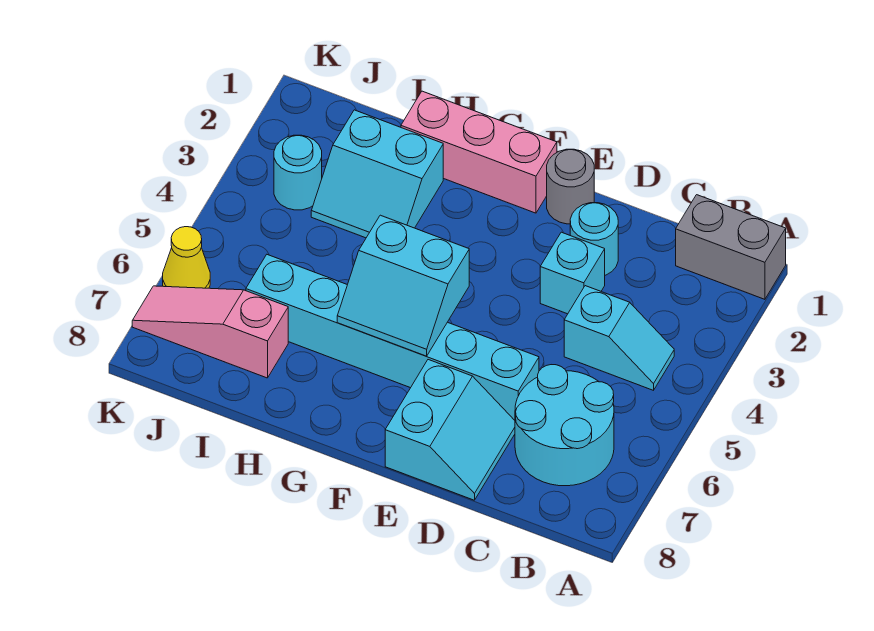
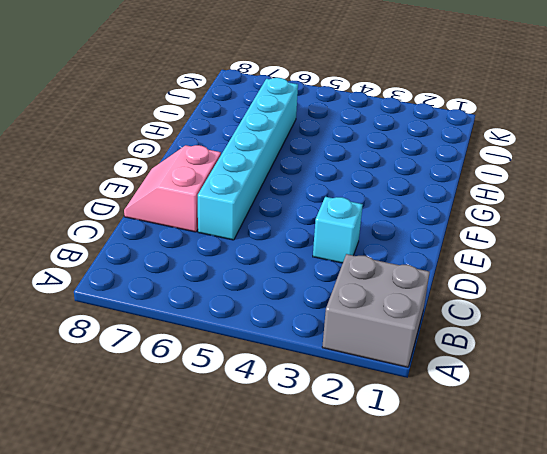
grey brick A1:B2 level 1 -> grey brick A1:B1 level 1
pink slope D7:E8 level 1 top 7 -> cyan slope D7:E8 level 1 top E
none -> cyan slope B4:C4 level 1 top C
none -> cyan round brick B6:C7 level 1
none -> cyan round brick D2 level 1

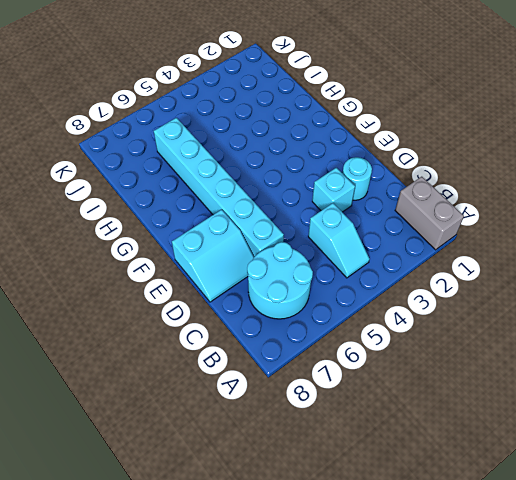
none -> grey round brick E1 level 1
none -> pink brick F1:H1 level 1
none -> cyan slope H2:I3 level 1 top 2

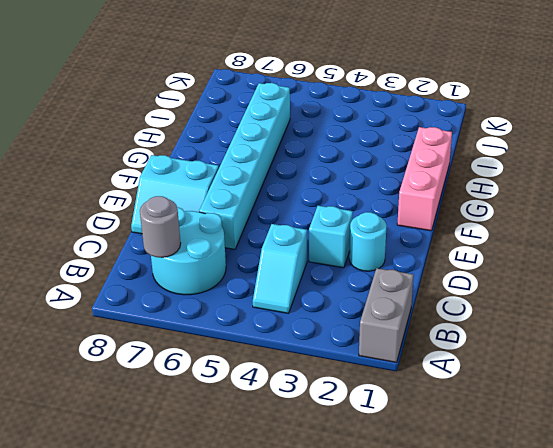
grey round brick B7 level 2 -> grey round brick E1 level 1
none -> cyan slope H2:I3 level 1 top 2
none -> pink slope I7:K7 level 1 top I
none -> cyan round brick J3 level 1

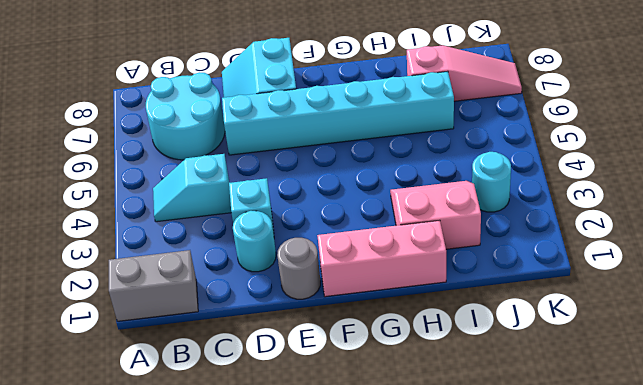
pink slope H2:I3 level 1 top 2 -> cyan slope H2:I3 level 1 top 2
none -> yellow cone K6 level 1
none -> cyan slope F5:G6 level 2 top 5

